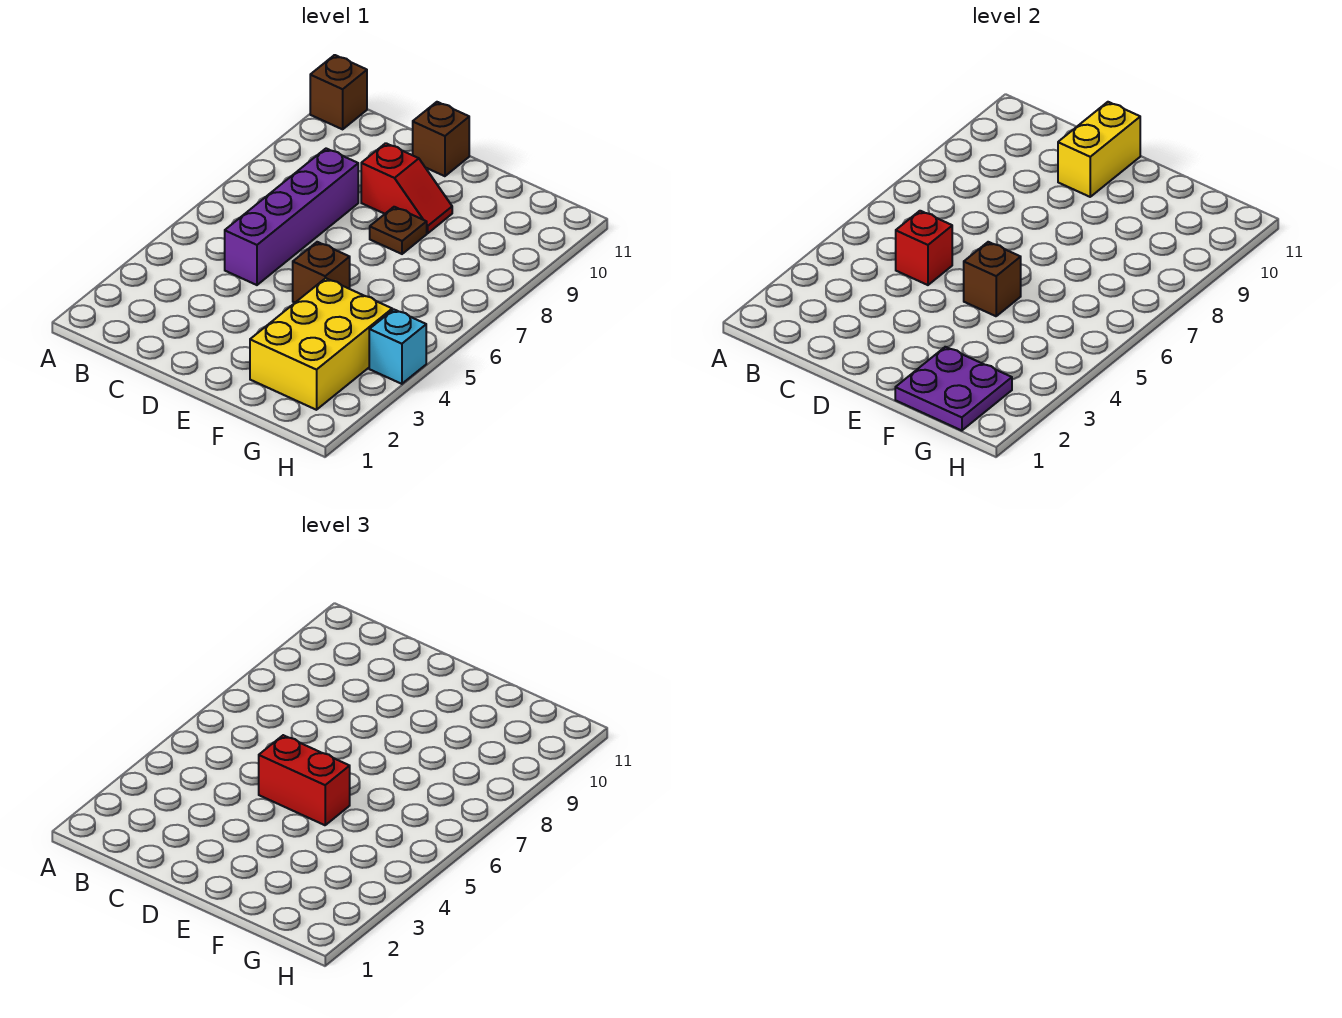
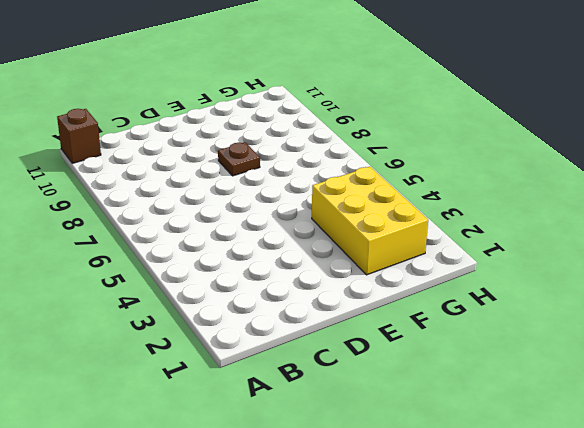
none -> purple brick C5:C8 level 1
none -> red slope D9:E9 level 1 top D
none -> brown brick D11 level 1

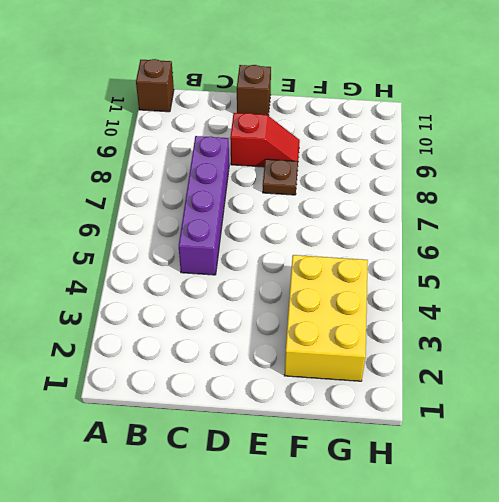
none -> brown brick E5 level 1
none -> cyan brick H4 level 1
none -> red brick C5 level 2

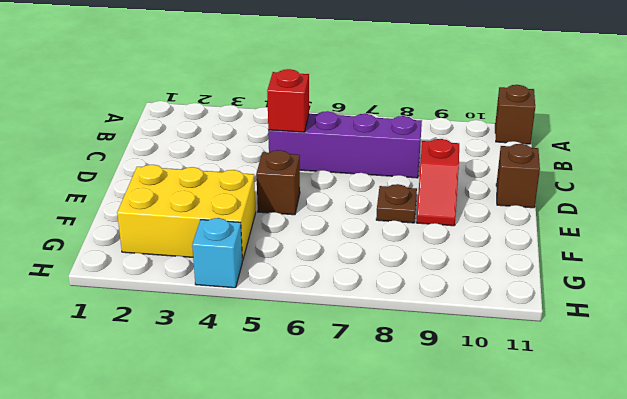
none -> yellow brick D10:D11 level 2
none -> brown brick E5 level 2
none -> purple plate F1:G2 level 2

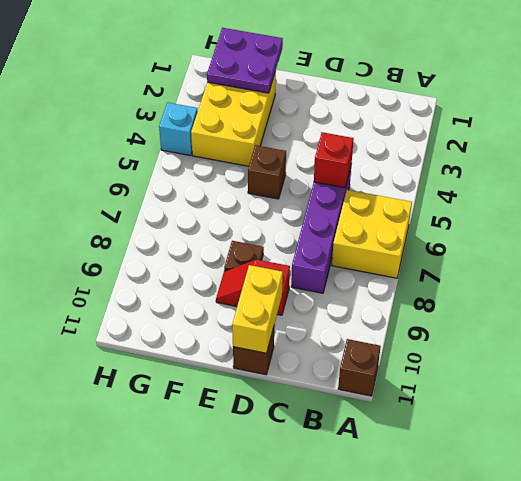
yellow brick A6:B7 level 1 -> none
none -> brown brick E5 level 2
none -> red brick D5:E5 level 3

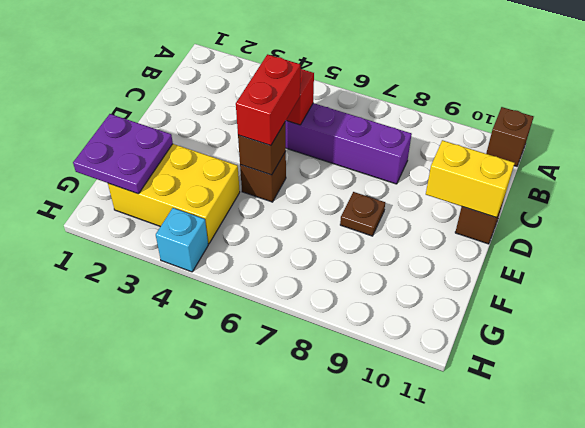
none -> red slope D9:E9 level 1 top D

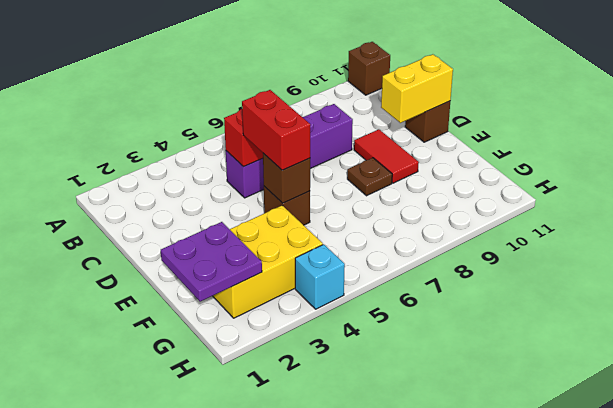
red tile D9:E9 level 1 -> red slope D9:E9 level 1 top D

